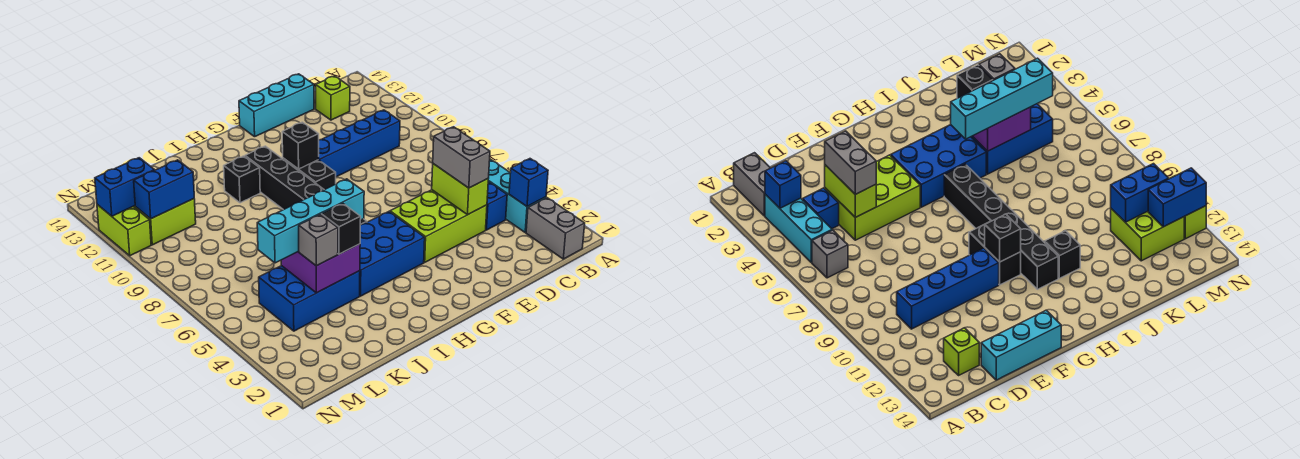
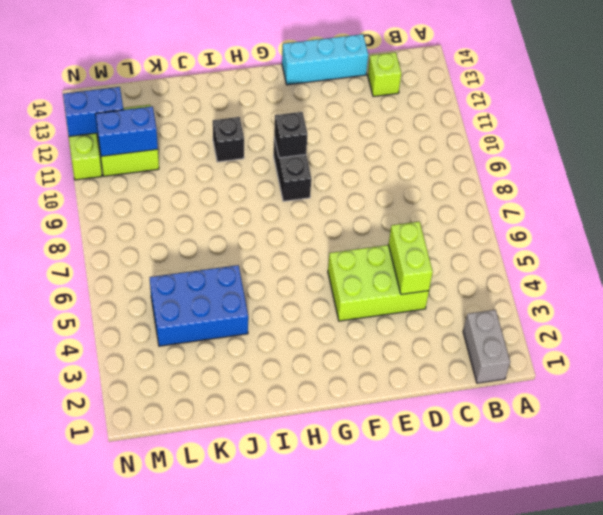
none -> cyan brick B3:B5 level 1
none -> grey brick B6 level 1
none -> blue brick C4 level 1

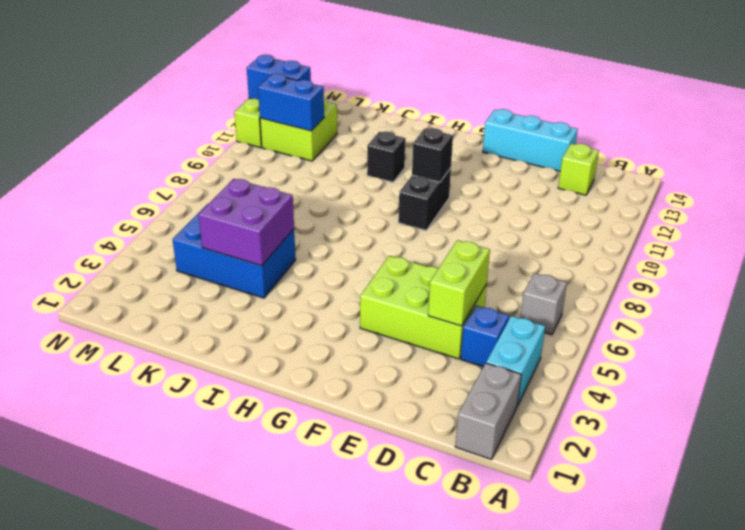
cyan brick B3:B4 level 1 -> cyan brick B3:B5 level 1
none -> blue brick C10:F10 level 1
none -> blue brick G4:I5 level 1
none -> black brick H6:H11 level 1

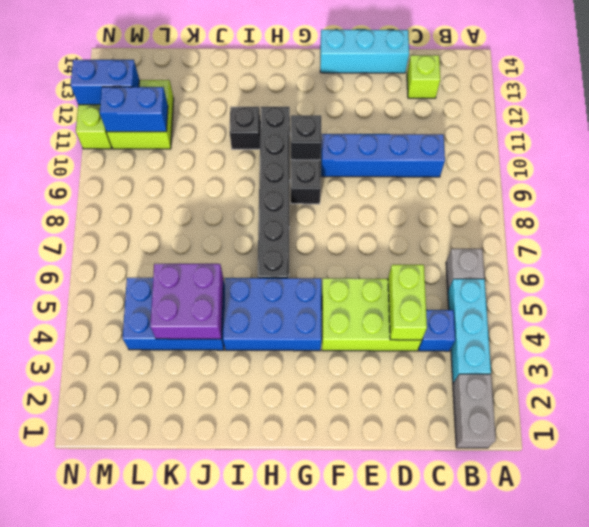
none -> blue brick B3 level 2
none -> grey brick D4:D5 level 3
none -> cyan brick I5:L5 level 3

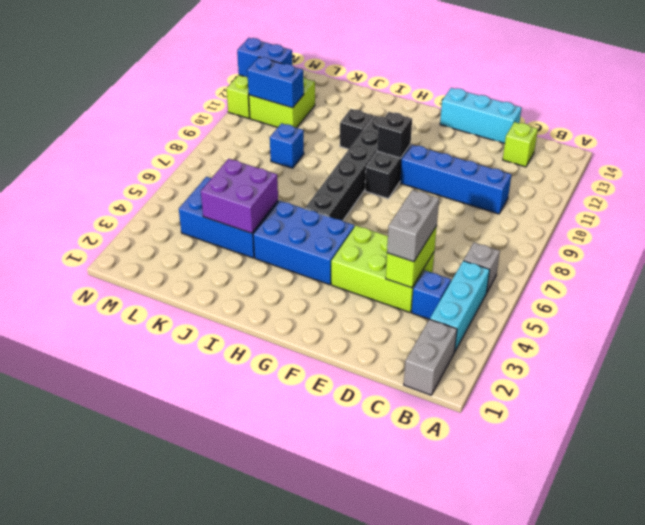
blue brick K9 level 1 -> blue brick B3 level 2
none -> cyan brick I5:L5 level 3
none -> black brick J4 level 3
none -> grey brick K4 level 3

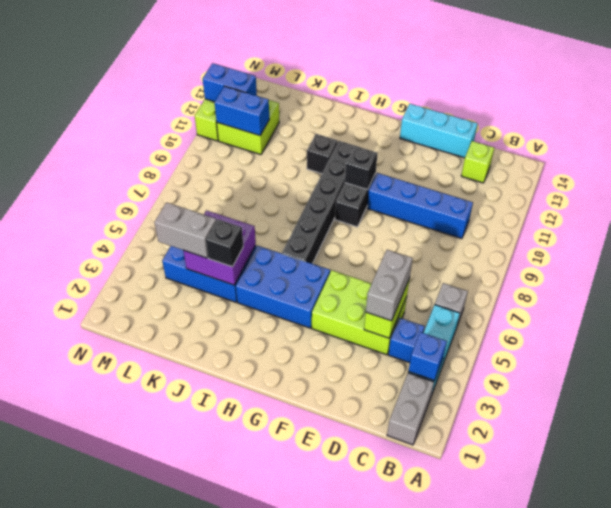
grey brick K4:L4 level 3 -> grey brick K4 level 3
none -> cyan brick I5:L5 level 3

